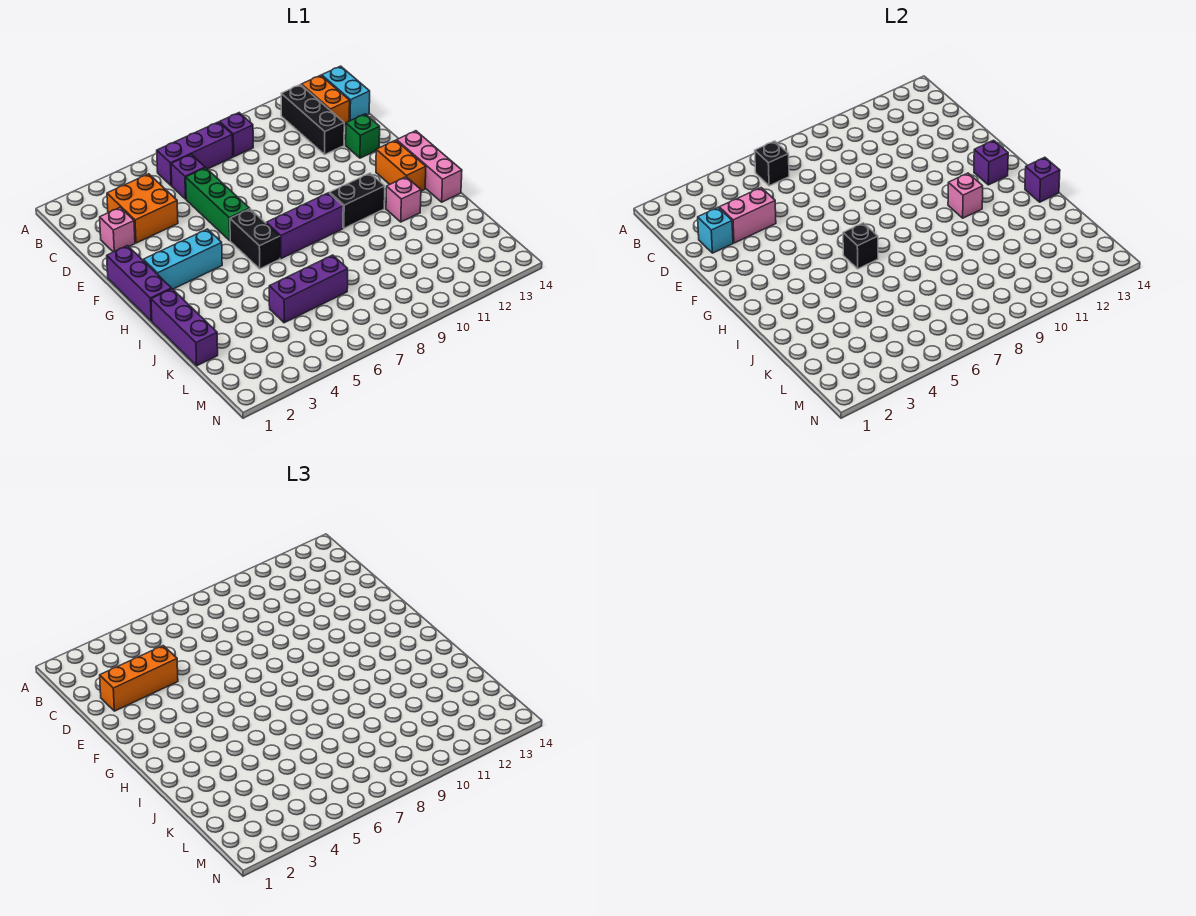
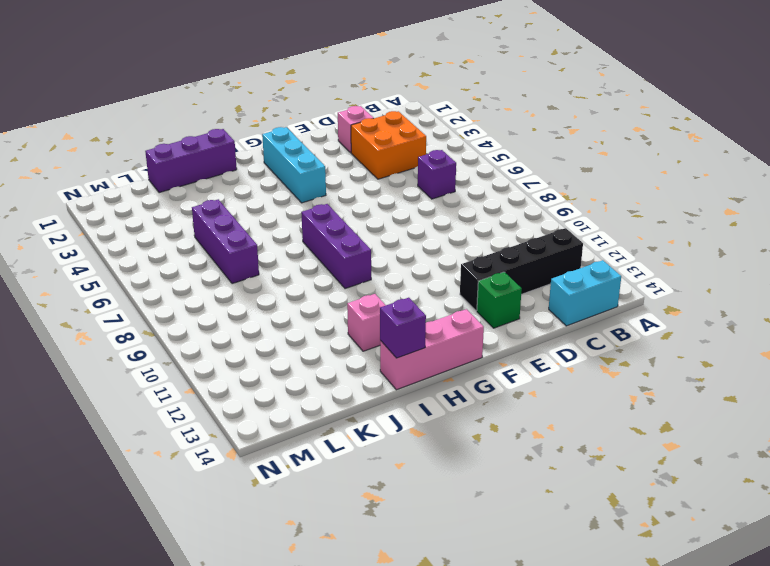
black brick B12:E12 level 1 -> black brick B12:D12 level 1
none -> purple brick B6:B8 level 1
none -> purple brick B9 level 1
none -> orange brick B13:C13 level 1

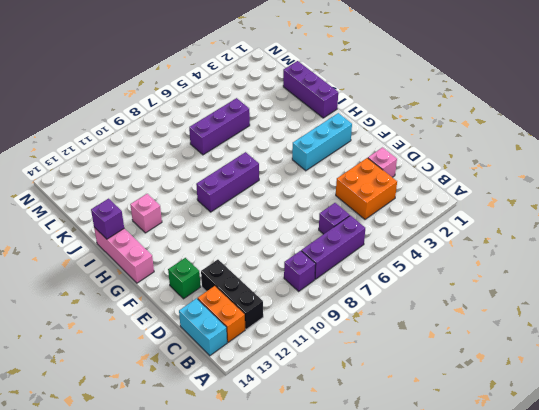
none -> green brick D6:F6 level 1
none -> purple brick F1:H1 level 1
none -> black brick G6:H6 level 1

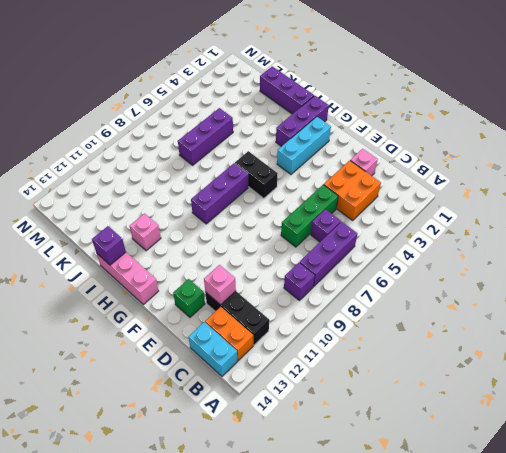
green brick D5:D7 level 1 -> green brick D6:F6 level 1
pink brick D12 level 2 -> pink brick H11 level 2
purple brick H1:H3 level 1 -> purple brick F1:H1 level 1
none -> orange brick G13:H13 level 1
none -> black brick H10:H11 level 1
none -> black brick B6 level 2

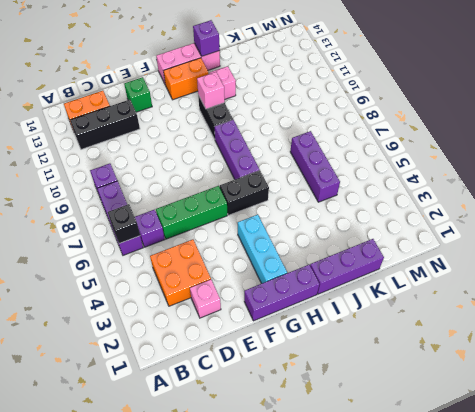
none -> cyan brick B14:C14 level 1
none -> cyan brick D2 level 2
none -> pink brick D3:D4 level 2

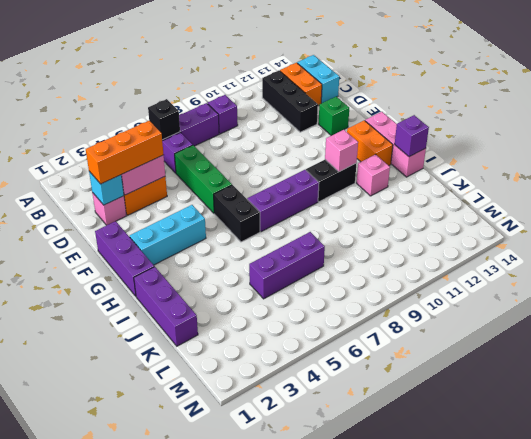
none -> purple brick G13 level 2
none -> black brick H6 level 2

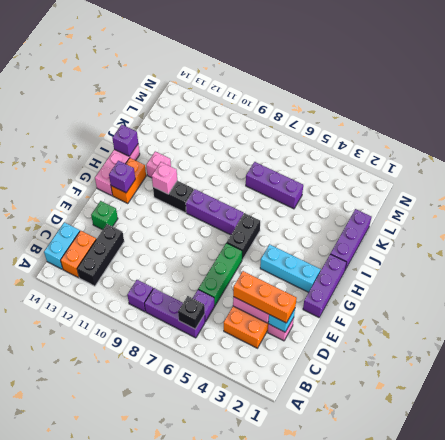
none -> black brick H6 level 2

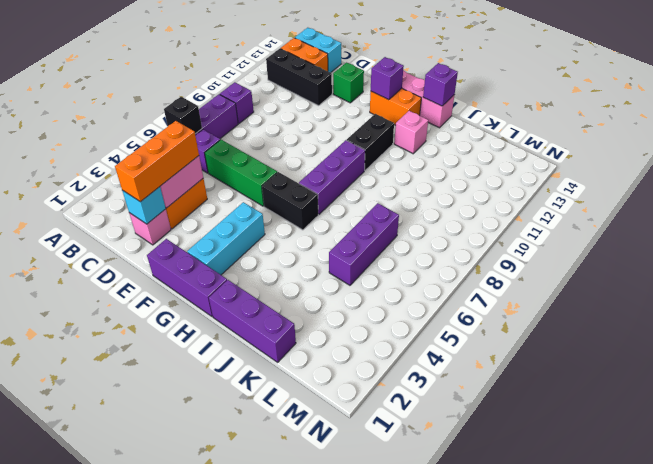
none -> black brick H6 level 2
none -> pink brick H11 level 2

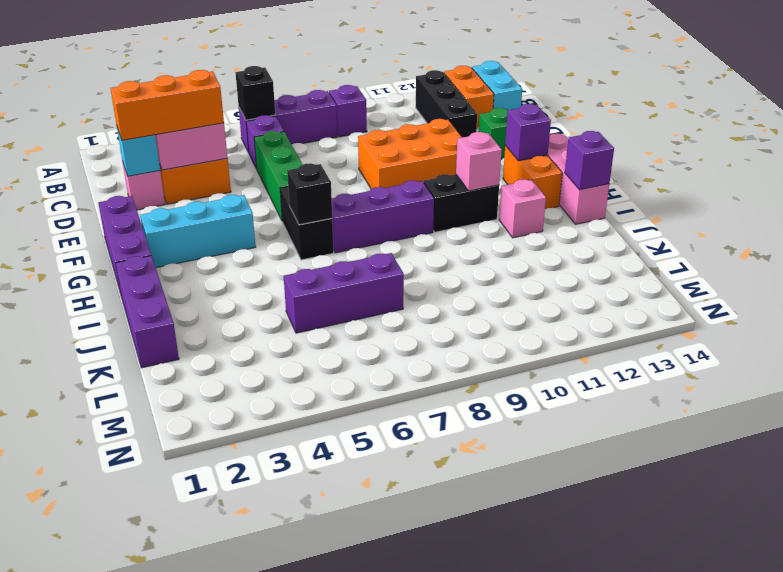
orange brick E9:F11 level 1 -> none

